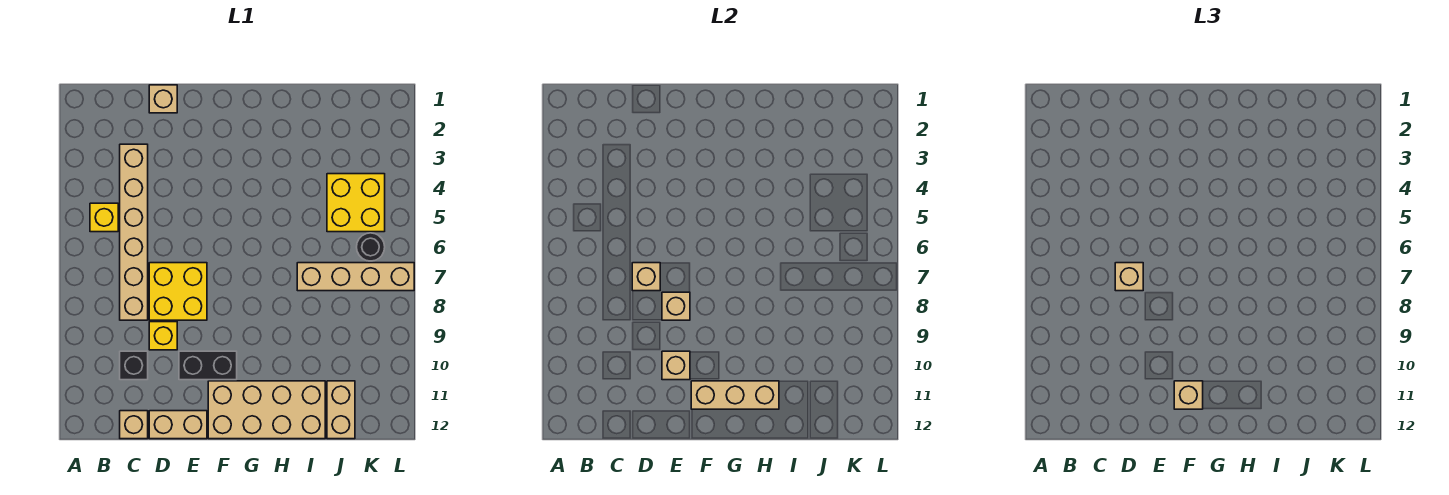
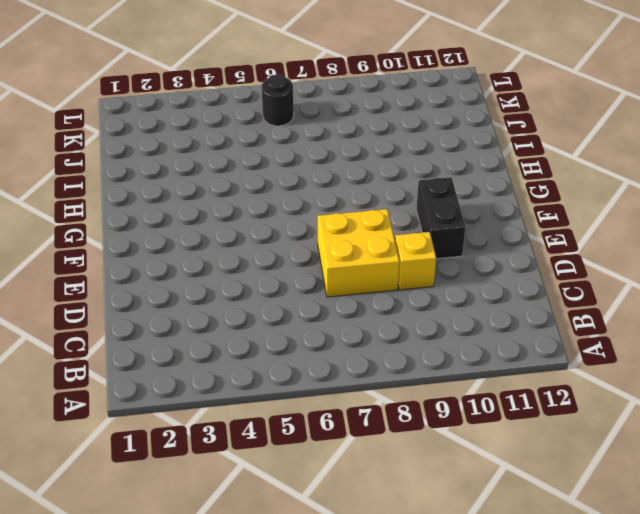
none -> yellow brick B5 level 1
none -> tan brick C3:C8 level 1
none -> black brick C10 level 1

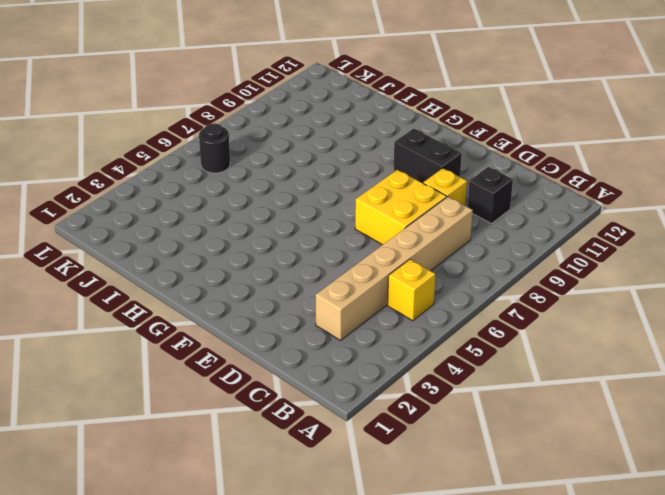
none -> tan brick C12 level 1
none -> tan brick D1 level 1
none -> tan brick D12:E12 level 1

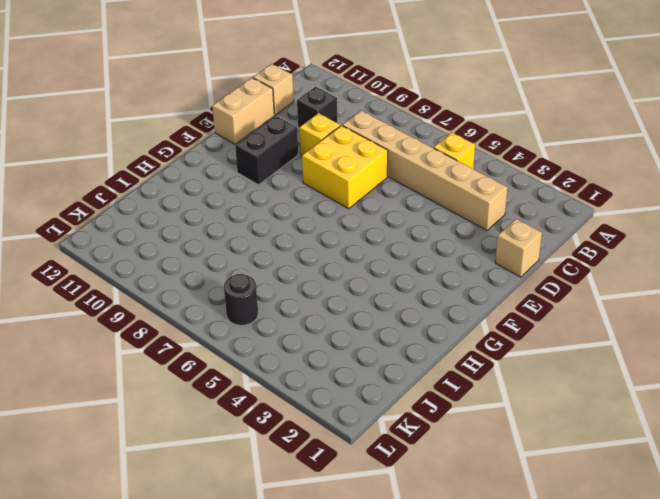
none -> tan brick F11:I12 level 1
none -> tan brick I7:L7 level 1
none -> yellow brick J4:K5 level 1

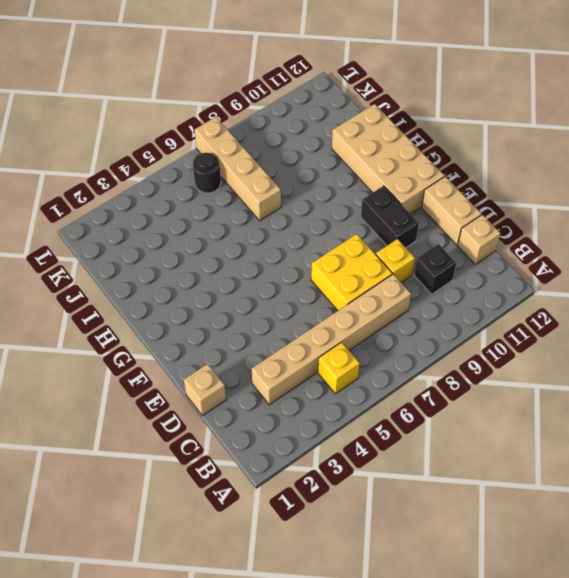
none -> yellow brick J4:K5 level 1
none -> tan brick J11:J12 level 1
none -> tan brick D7 level 2

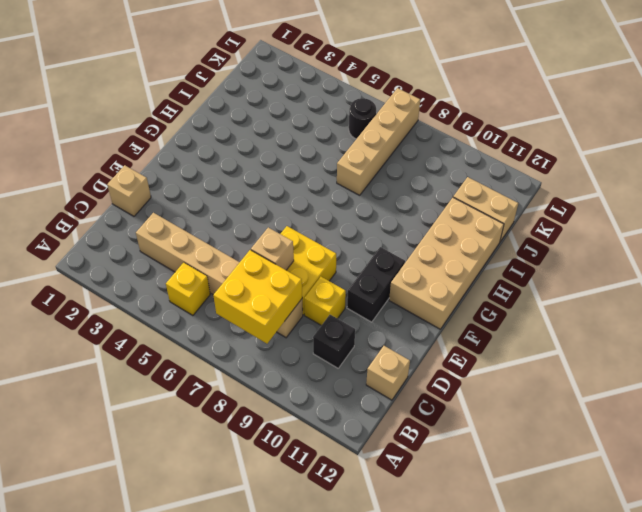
yellow brick B7:C8 level 2 -> yellow brick J4:K5 level 1
none -> tan brick D12:E12 level 1
none -> tan brick E8 level 2
none -> tan brick E10 level 2

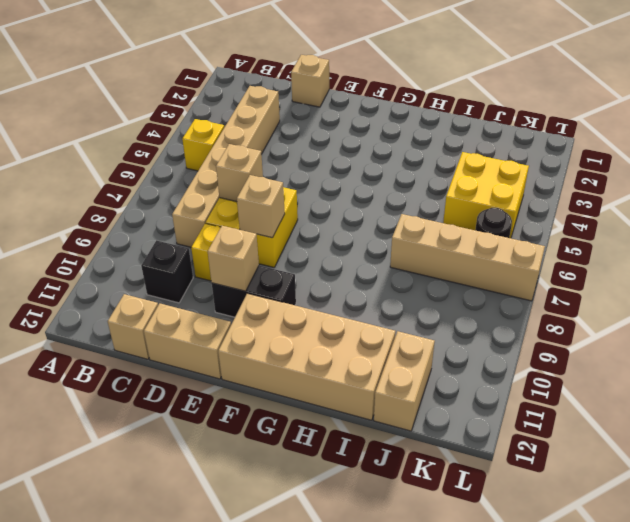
none -> tan brick F11:H11 level 2
none -> tan brick D7 level 3
none -> tan brick F11 level 3

